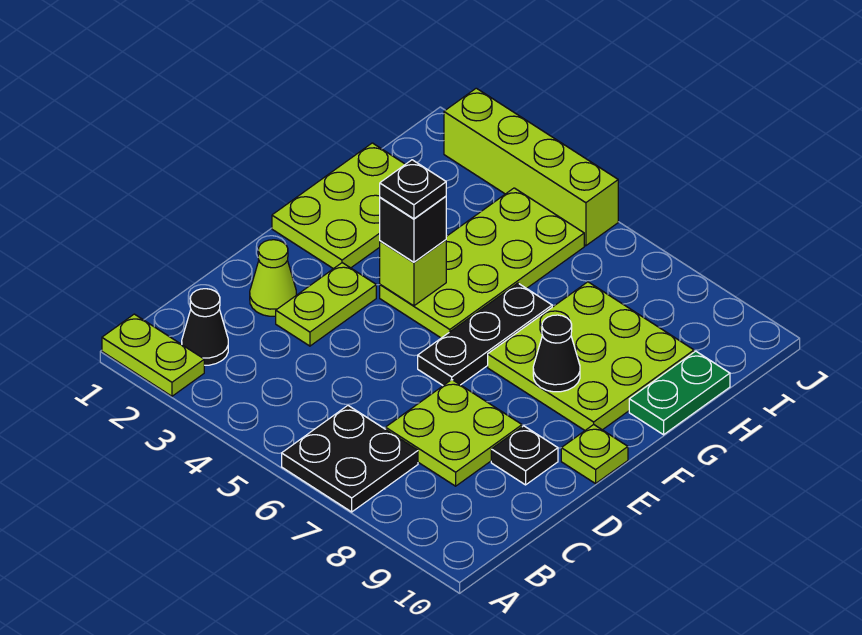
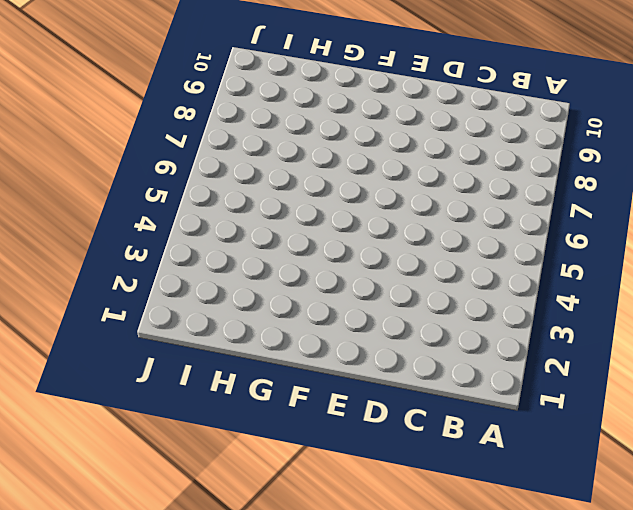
none -> lime plate A1:A2 level 1
none -> black plate A6:B7 level 1
none -> black cone B2 level 1

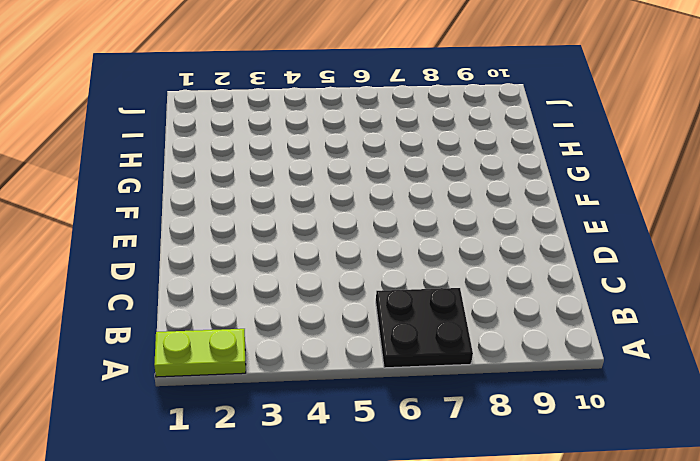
none -> black cone B2 level 1
none -> lime plate C7:D8 level 1
none -> lime cone D2 level 1

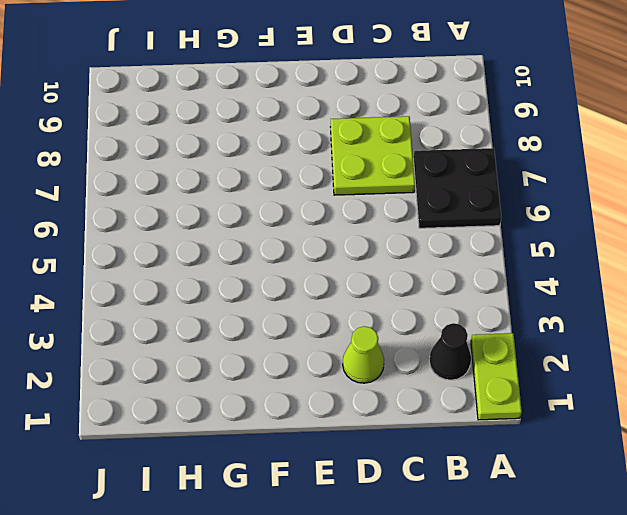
none -> lime plate D3:E3 level 1
none -> black plate D9 level 1
none -> black plate E6:G6 level 1

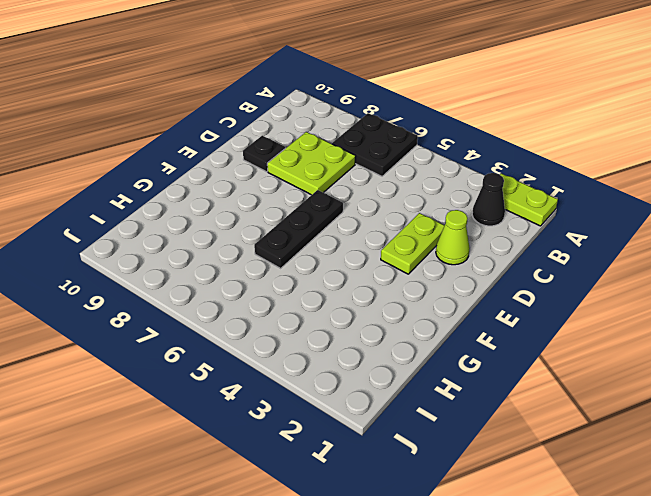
none -> lime plate E10 level 1
none -> lime plate F1:H2 level 1
none -> lime plate F4:I5 level 1

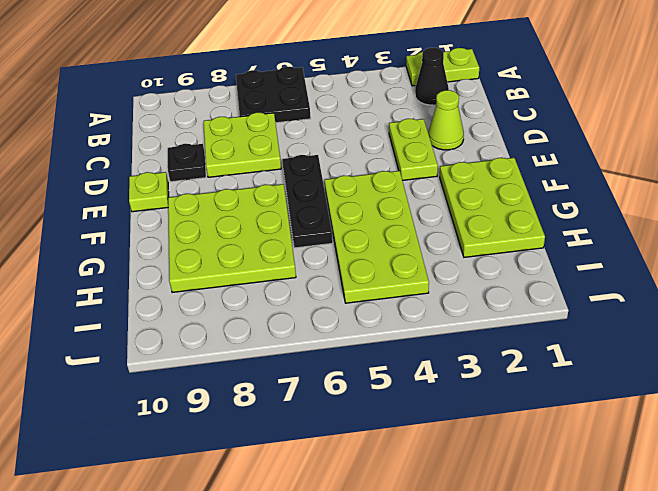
none -> green plate G10:H10 level 1
none -> lime brick J2:J5 level 1
none -> lime brick F4 level 2

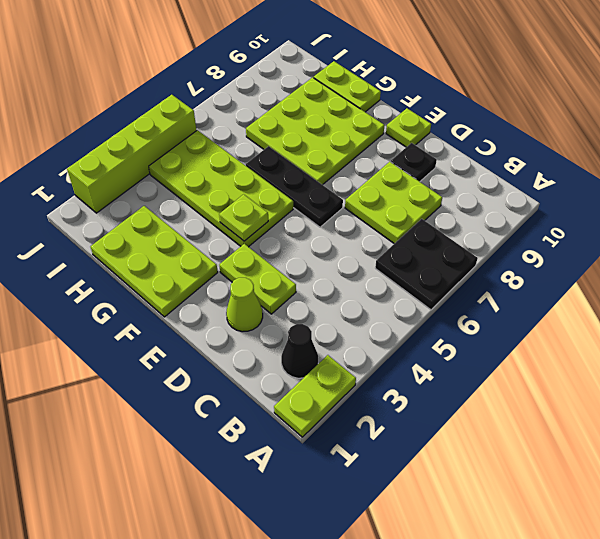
lime plate F4 level 2 -> lime brick F4 level 2
lime plate G10:H10 level 1 -> green plate G10:H10 level 1
none -> black cone F8 level 2
none -> black brick F4 level 3
none -> black plate F4 level 4

